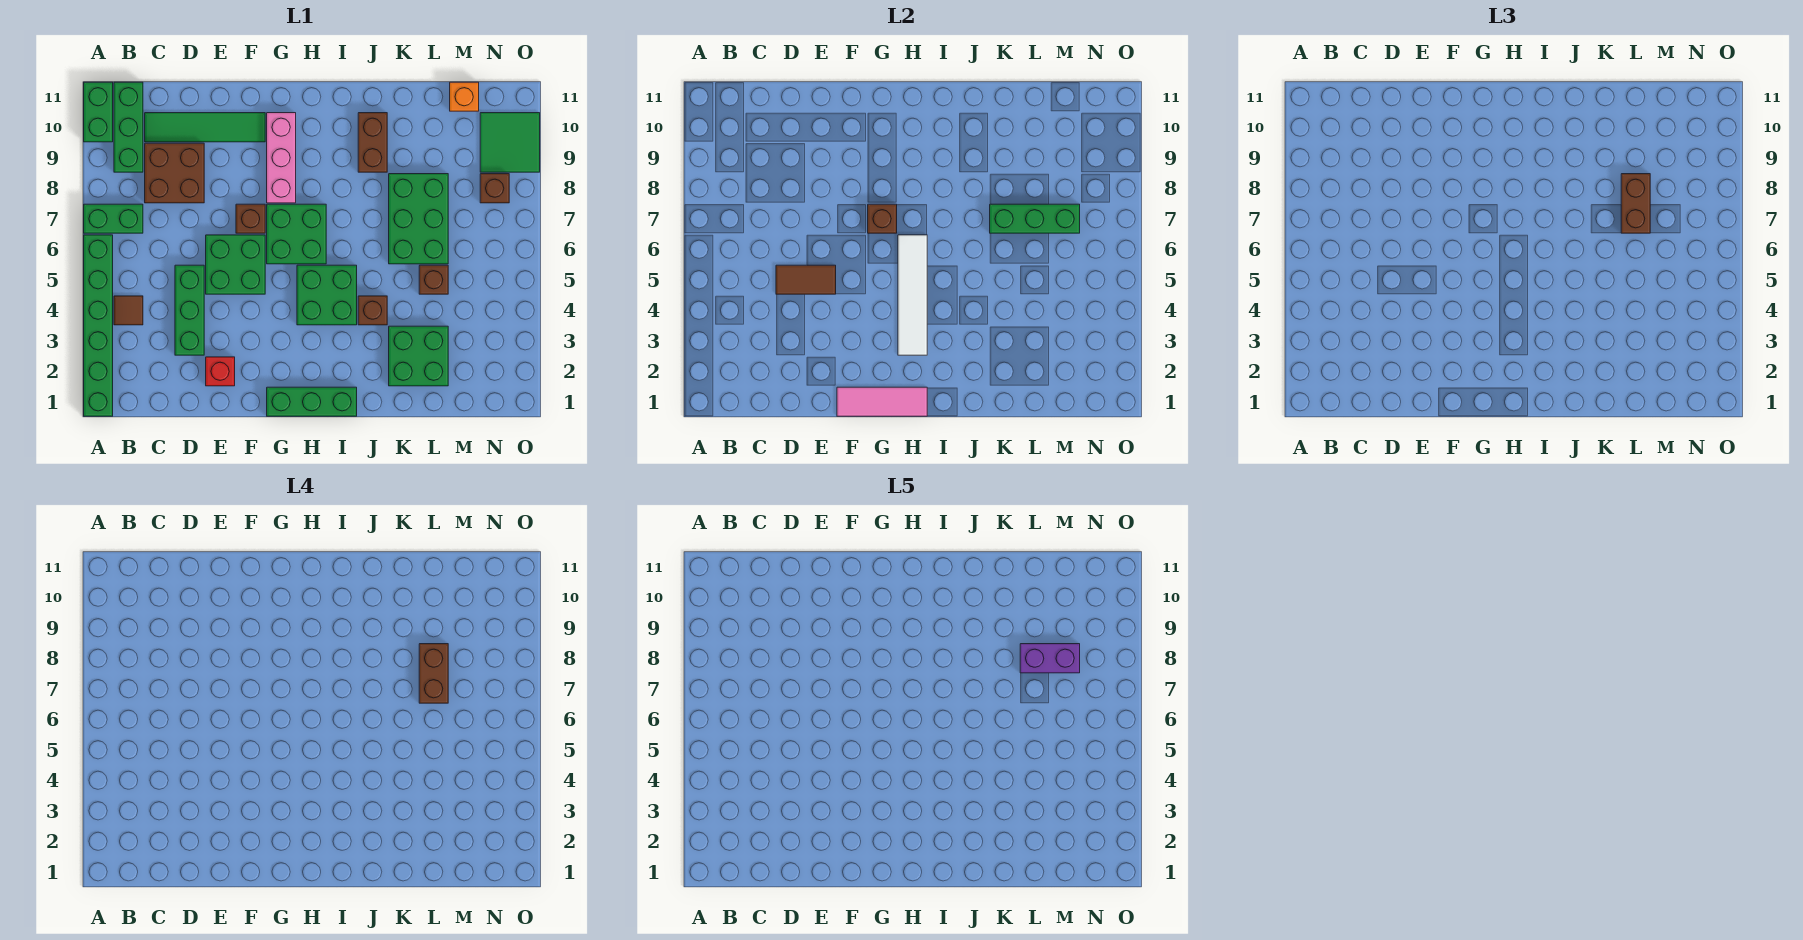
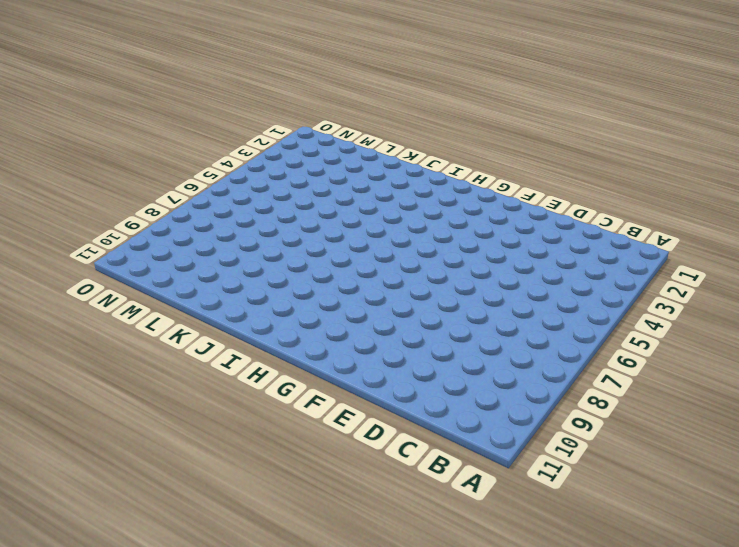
none -> green brick A1:A6 level 1
none -> green brick A7:B7 level 1
none -> green brick A10:A11 level 1
none -> brown tile B4 level 1

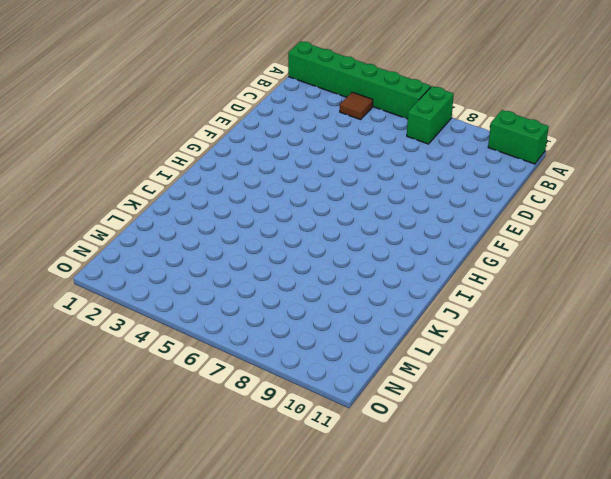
none -> green brick B9:B11 level 1
none -> brown brick C8:D9 level 1
none -> green tile C10:F10 level 1
none -> green brick D3:D5 level 1

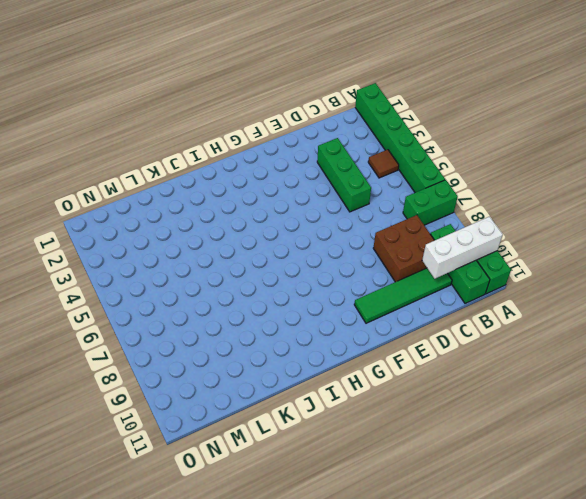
white brick A10:C10 level 2 -> none
none -> red brick E2 level 1
none -> green brick E5:F6 level 1
none -> brown brick F7 level 1
none -> green brick G1:I1 level 1

